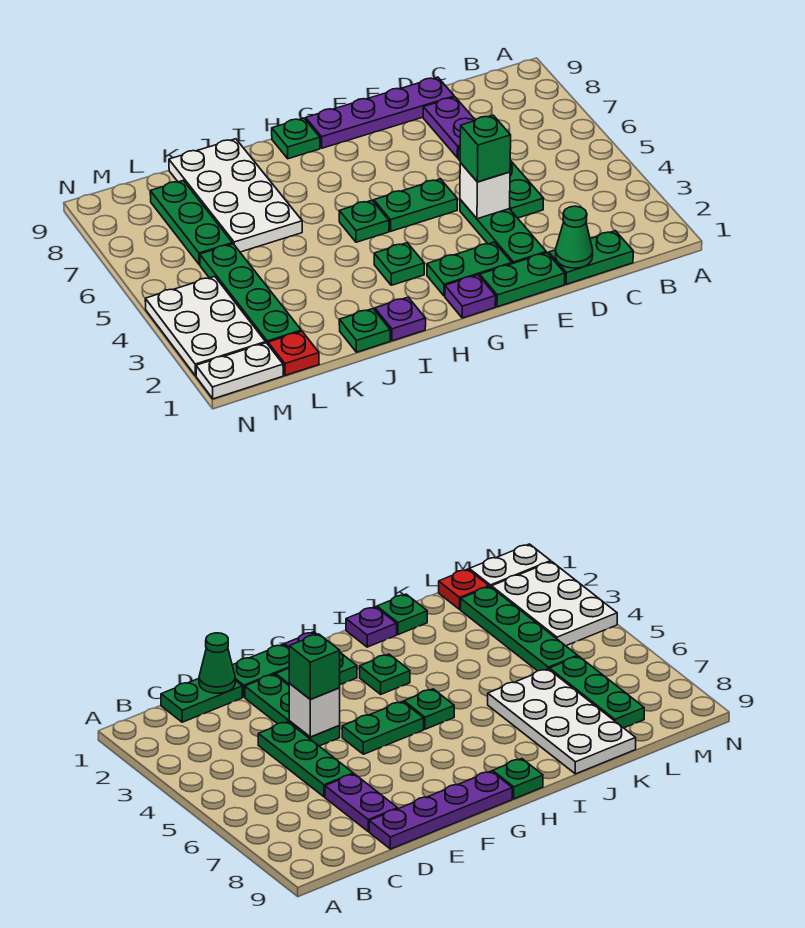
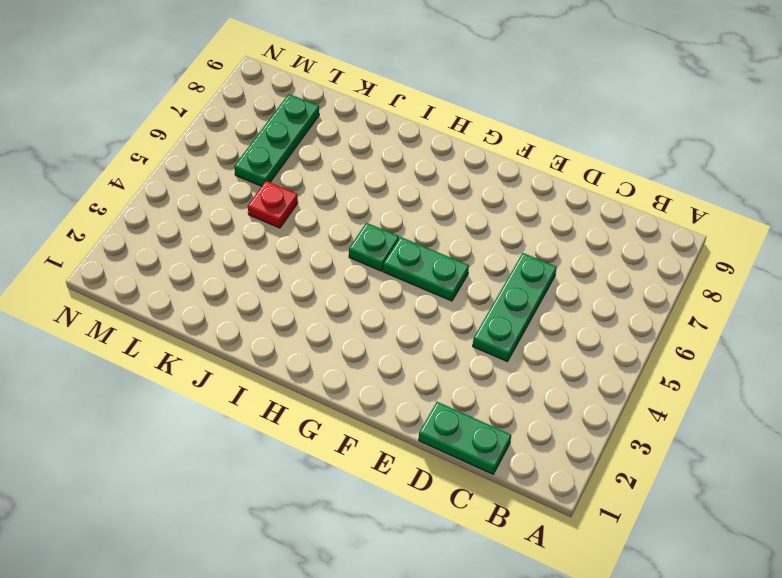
red plate K5 level 1 -> red plate L1 level 1
none -> purple plate D7:D8 level 1
none -> purple plate D9:G9 level 1
none -> green plate E1:F1 level 1

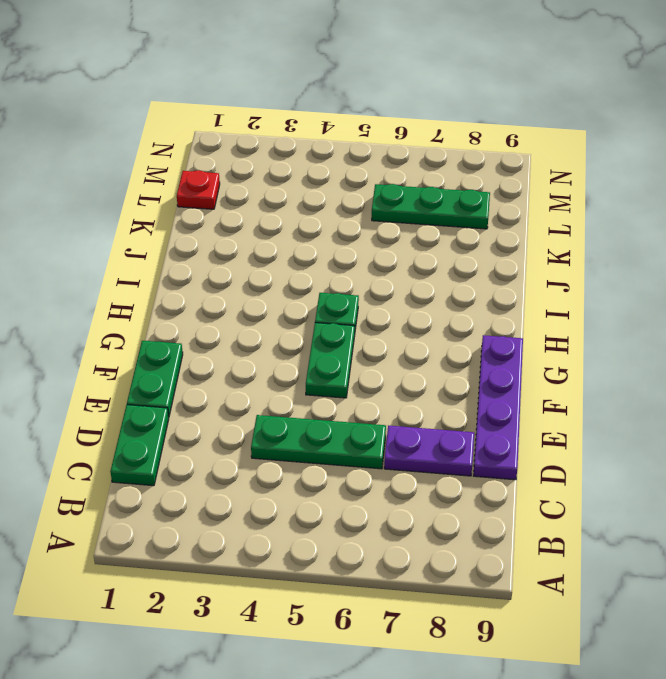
none -> green plate E2:E4 level 1
none -> green plate F2:G2 level 1
none -> purple plate G1 level 1

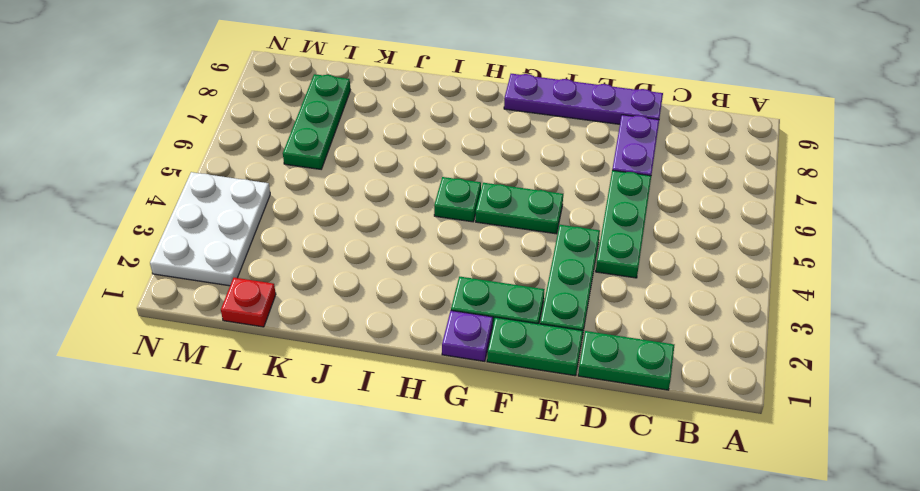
none -> green plate H3 level 1
none -> green plate H9 level 1
none -> purple plate I1 level 1

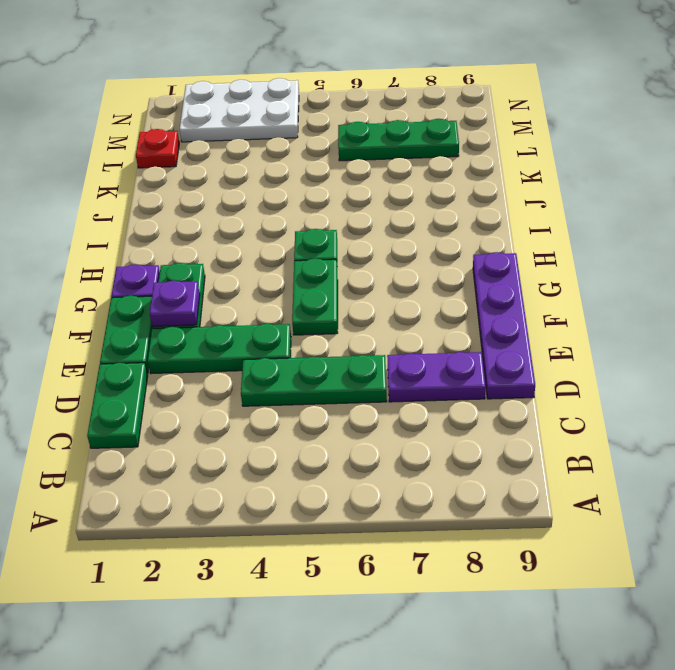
purple plate F2 level 2 -> purple plate I1 level 1
none -> green plate H3 level 1
none -> green plate H9 level 1
none -> green plate J1 level 1

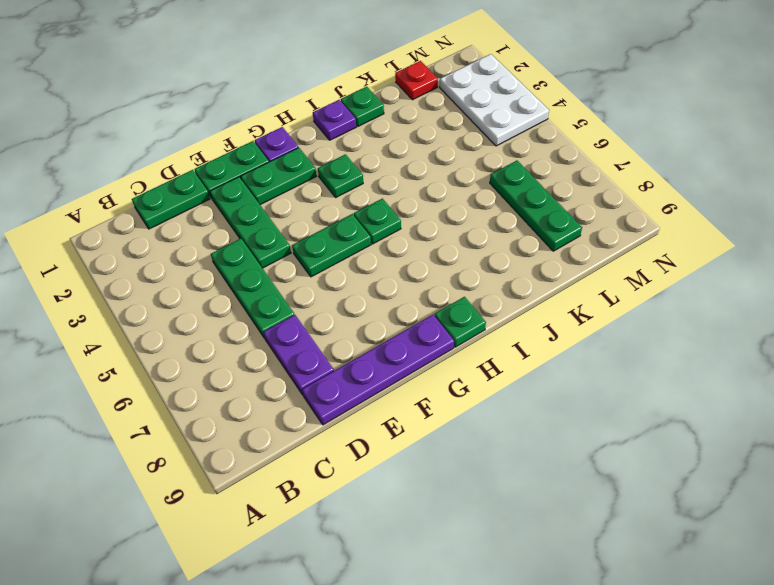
none -> white plate J6:K9 level 1
none -> green plate L2:L5 level 1
none -> white plate M1:N1 level 1

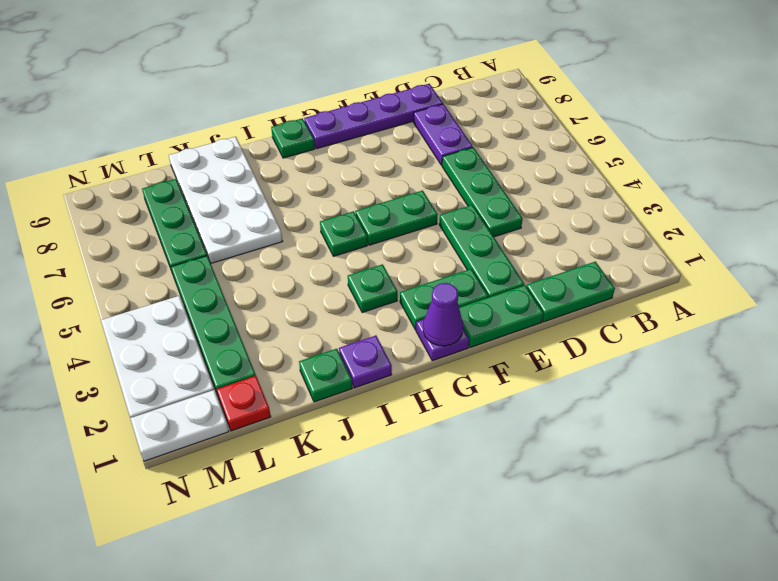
purple cone G1 level 2 -> none
none -> green cone D1 level 2
none -> white brick E4 level 2
none -> green brick E4 level 3

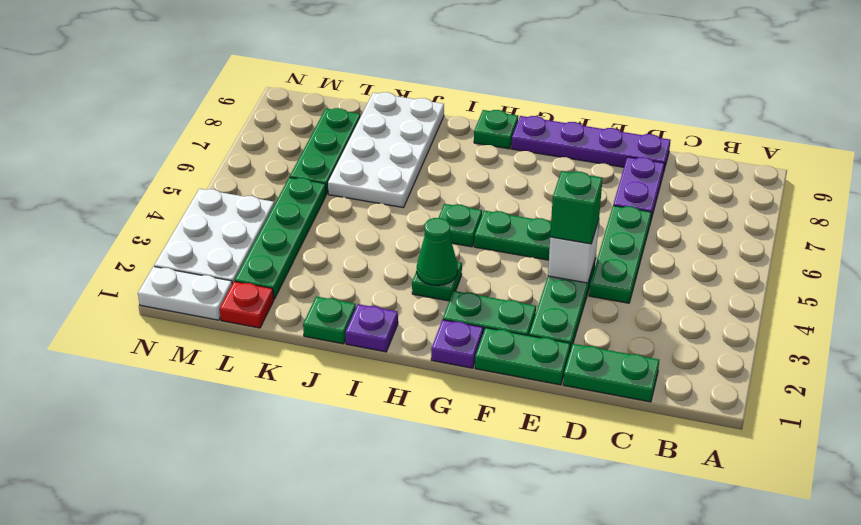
green cone H3 level 2 -> green cone D1 level 2

